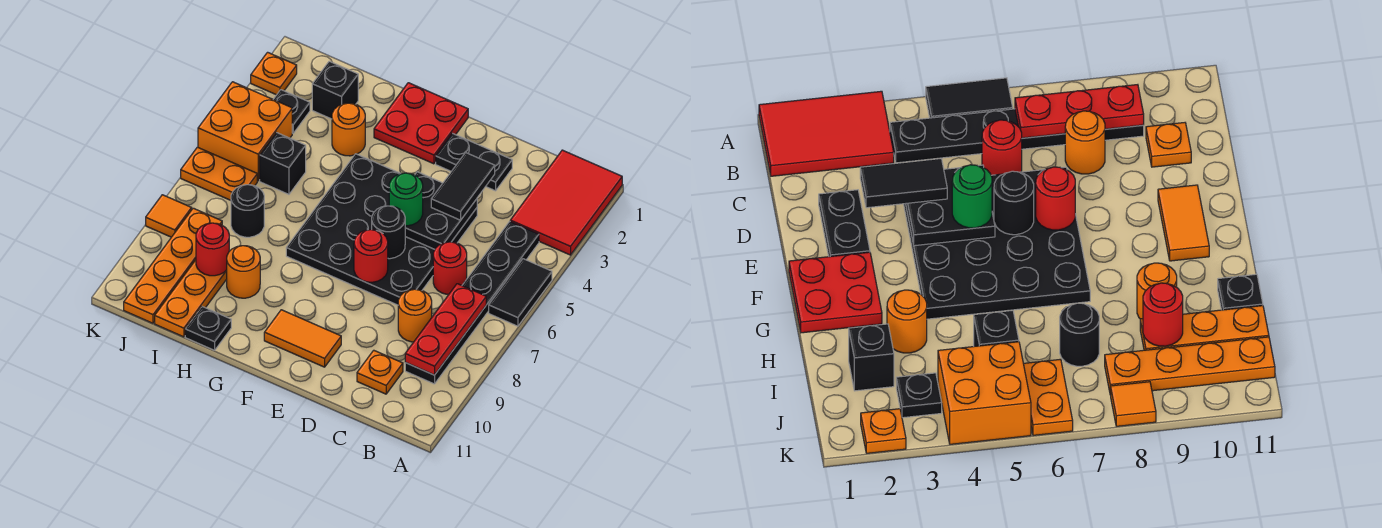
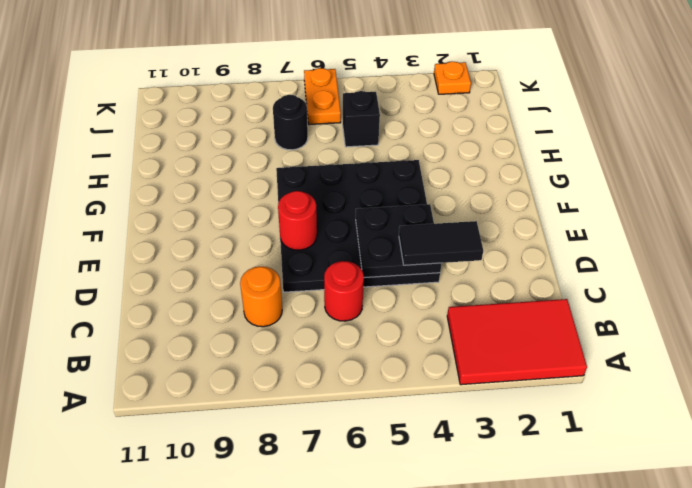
none -> black tile A5:A6 level 1
none -> black plate B4:B9 level 1
none -> orange plate C10 level 1
none -> black plate D2:E2 level 1

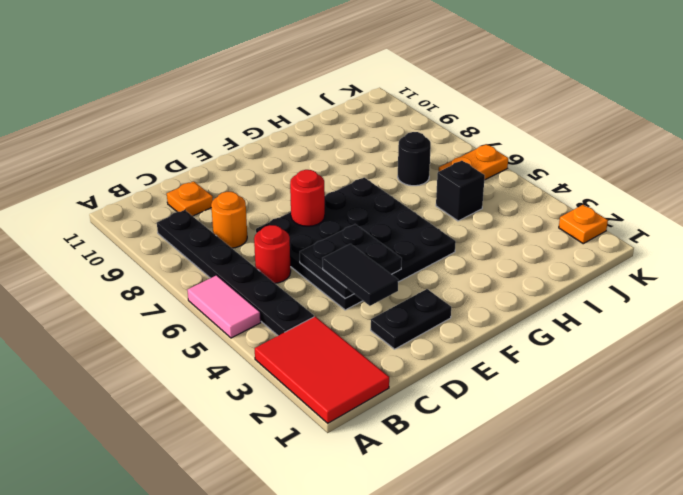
pink tile A5:A6 level 1 -> black tile A5:A6 level 1
none -> orange tile E10:F10 level 1
none -> red plate F1:G2 level 1
none -> orange round brick H3 level 1
none -> orange round brick H9 level 1

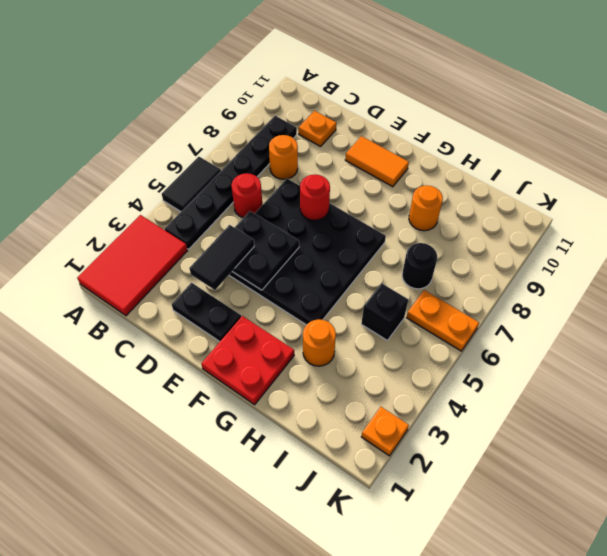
none -> black plate H11 level 1
none -> black brick I2 level 1
none -> orange plate I9:I11 level 1
none -> black plate J3 level 1

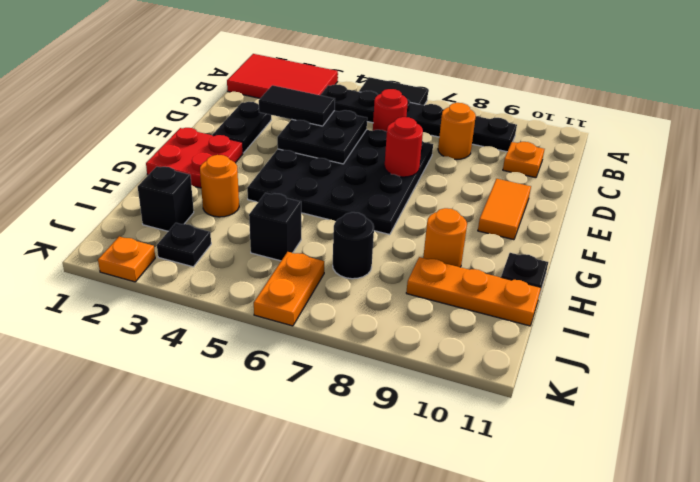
none -> orange brick J4:K5 level 1
none -> orange plate J8:J11 level 1
none -> orange tile K8 level 1
none -> red plate B7:B9 level 2

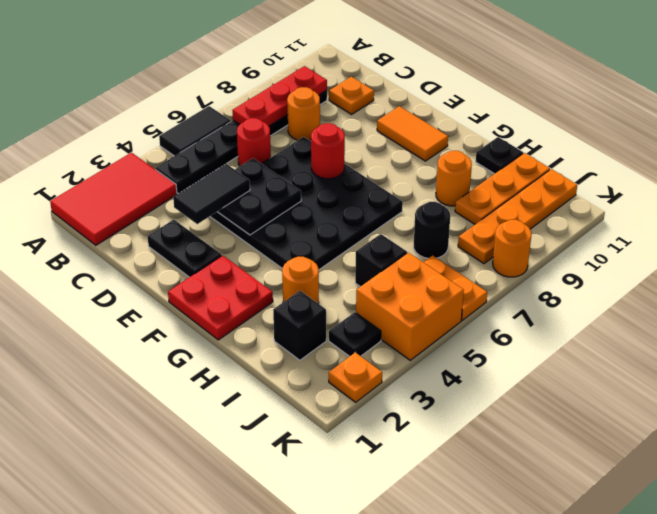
orange round brick K8 level 1 -> orange tile K8 level 1
none -> black round brick E6 level 2
none -> red round brick I9 level 2
none -> green round brick E5 level 3

